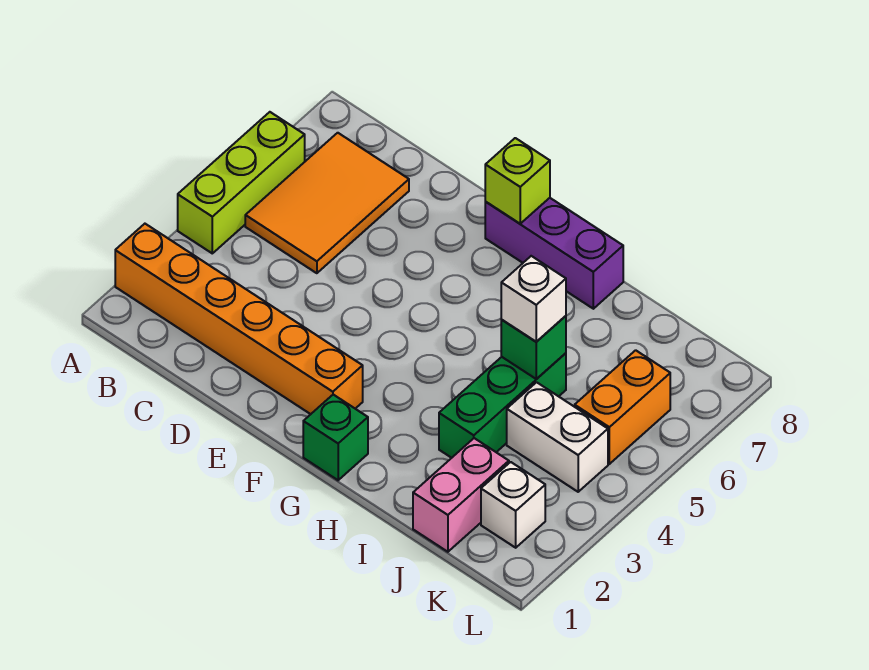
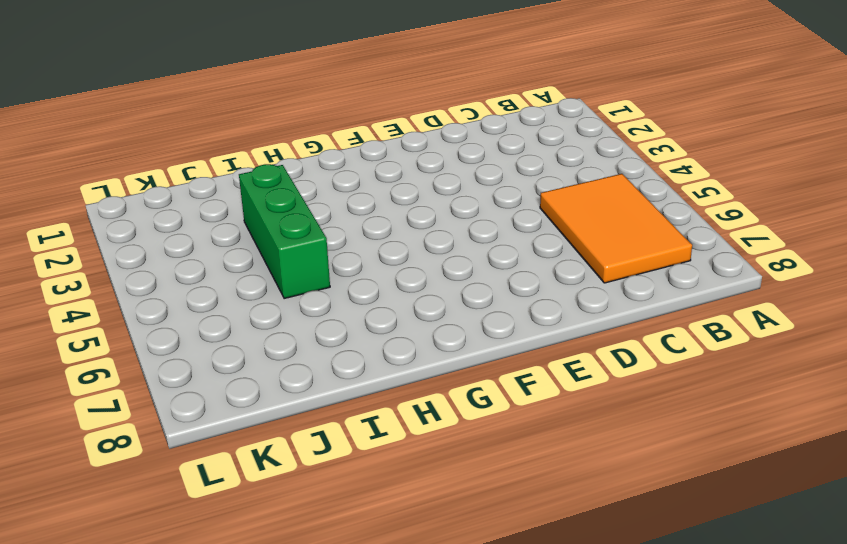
none -> orange brick A2:F2 level 1
none -> lime brick A4:A6 level 1
none -> purple brick F8:H8 level 1

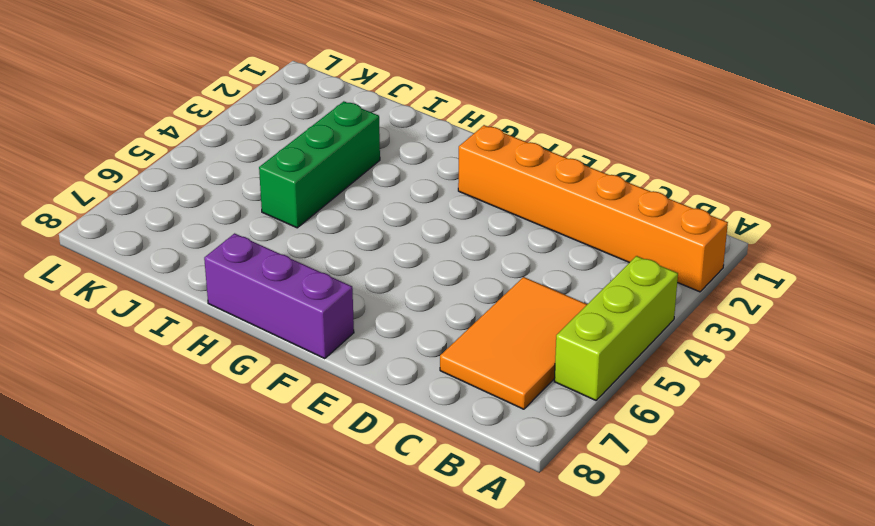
none -> green brick G1 level 1
none -> pink brick J1:J2 level 1
none -> white brick J4:K4 level 1

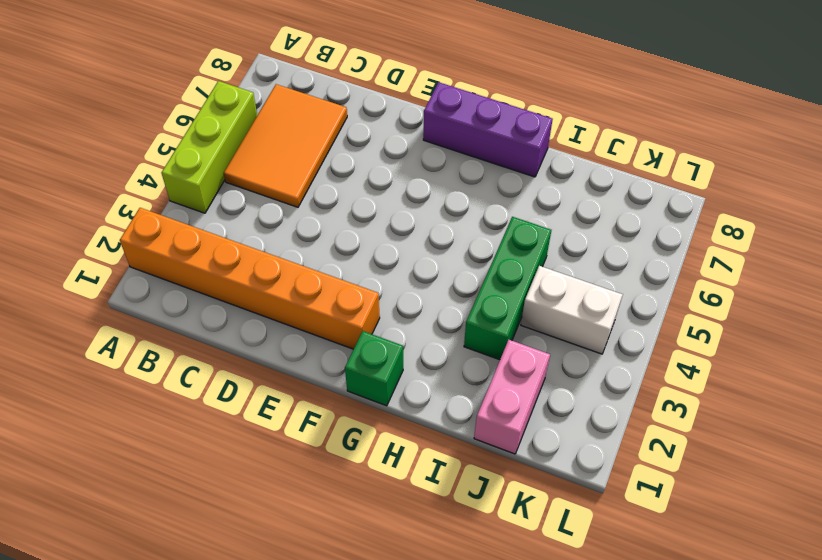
none -> white brick K2 level 1
none -> orange brick K5:K6 level 1
none -> lime brick F8 level 2

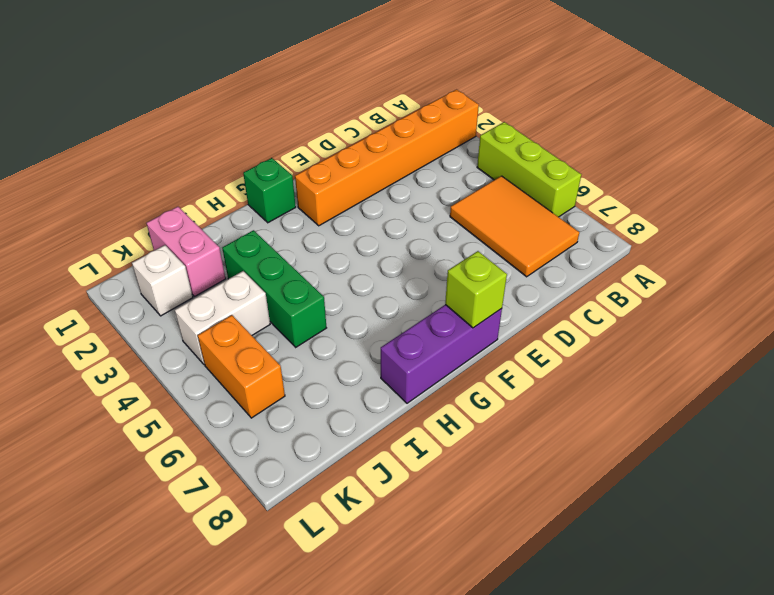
none -> green brick I5 level 2
none -> white brick I5 level 3

